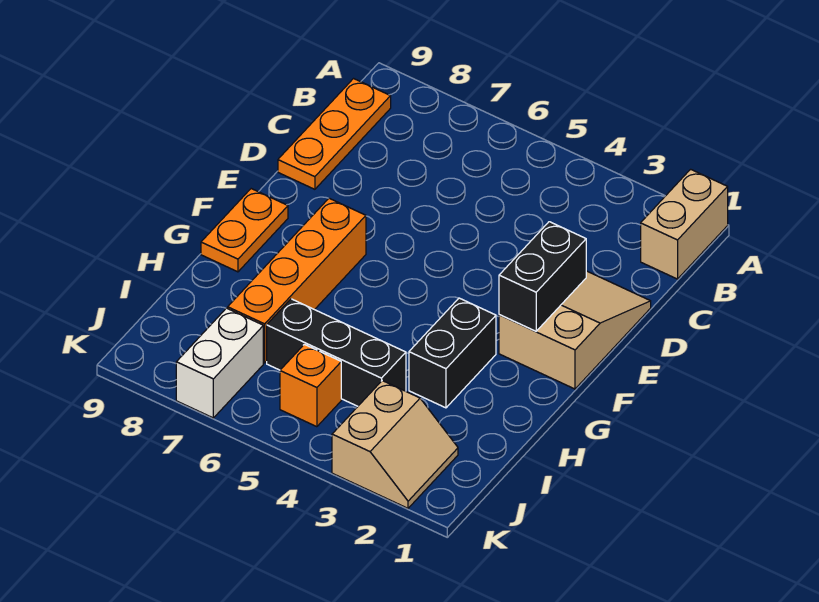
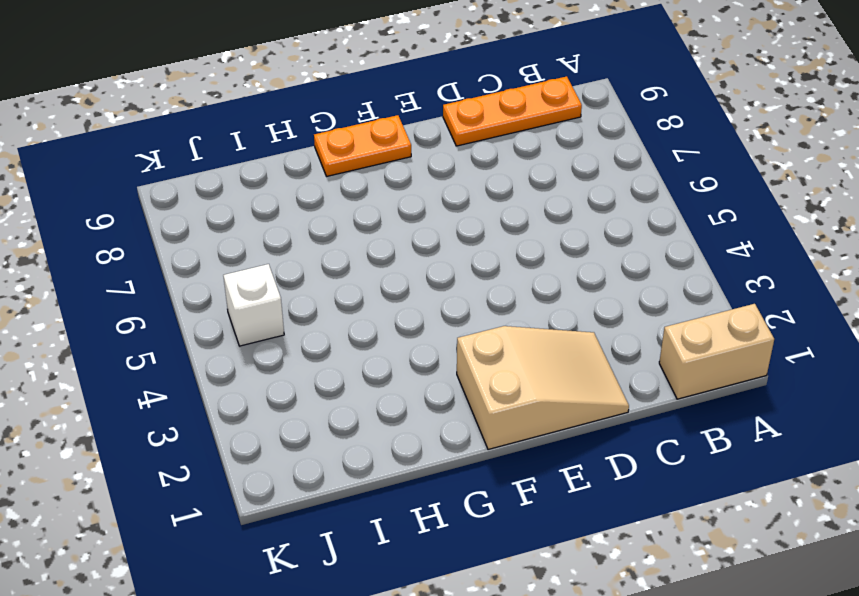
white brick J5 level 1 -> orange brick J5 level 1
none -> orange brick F7:I7 level 1
none -> black brick G3:H3 level 1

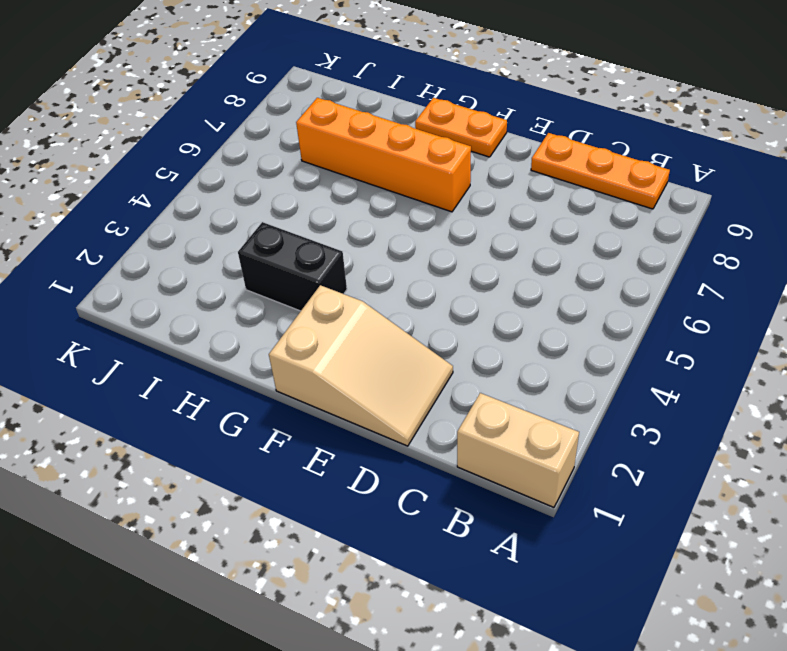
none -> black brick I4:I6 level 1
none -> tan slope J2:K3 level 1 top 3

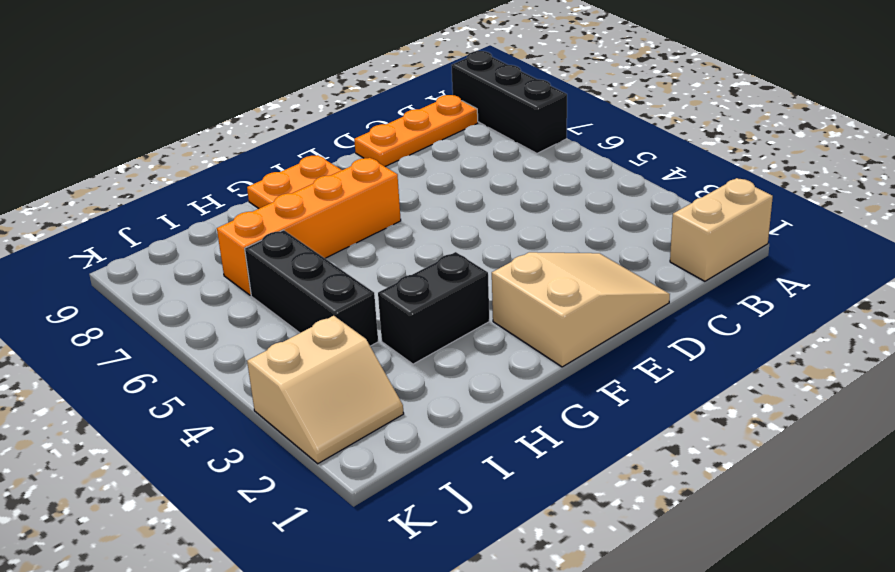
black brick A7:A9 level 1 -> none
none -> orange brick J5 level 1
none -> white brick J7:K7 level 1

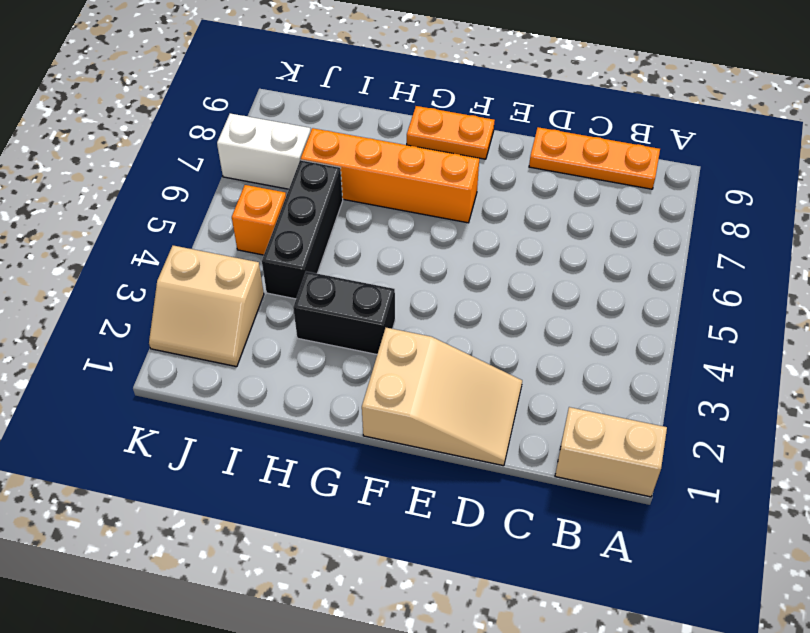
none -> black brick E2:F2 level 2

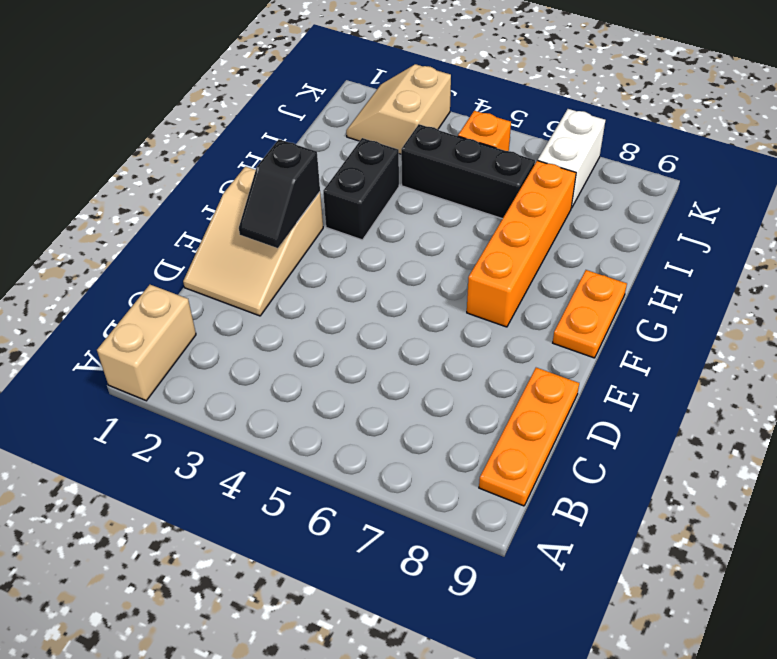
black slope E2:F2 level 2 top F -> black brick E2:F2 level 2

